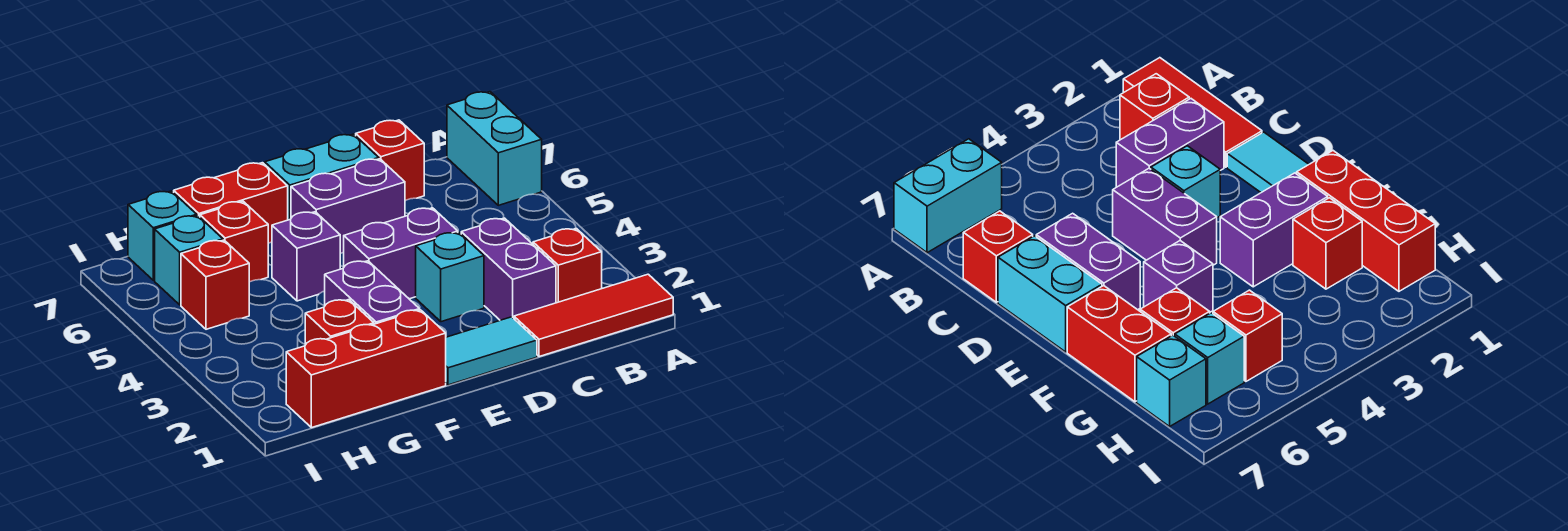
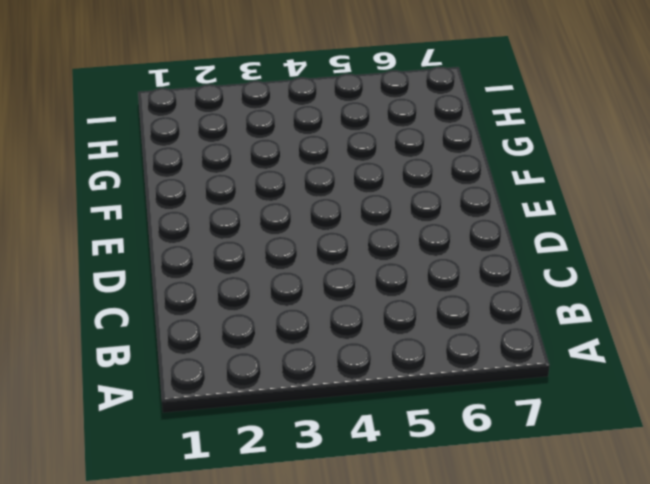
none -> red tile A1:C1 level 1
none -> cyan brick A6:A7 level 1
none -> red brick B2 level 1

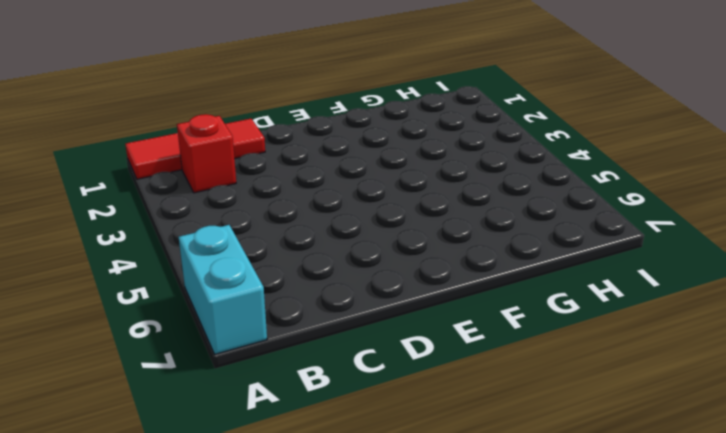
none -> purple brick C2:C3 level 1
none -> red brick C7 level 1
none -> cyan tile D1:E1 level 1

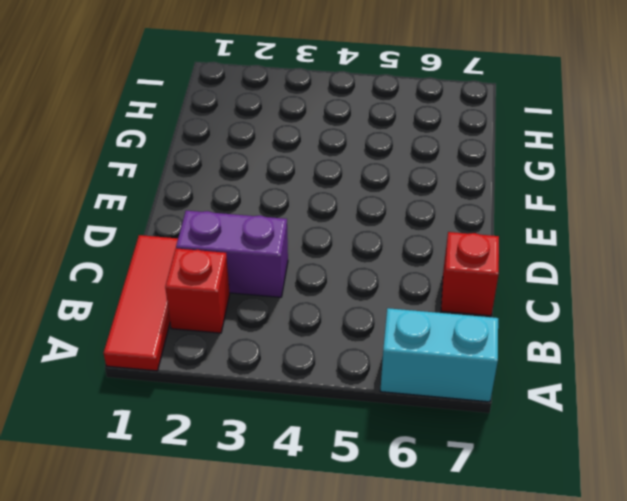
none -> cyan tile D1:E1 level 1
none -> cyan brick D3 level 1
none -> purple brick D4:E4 level 1

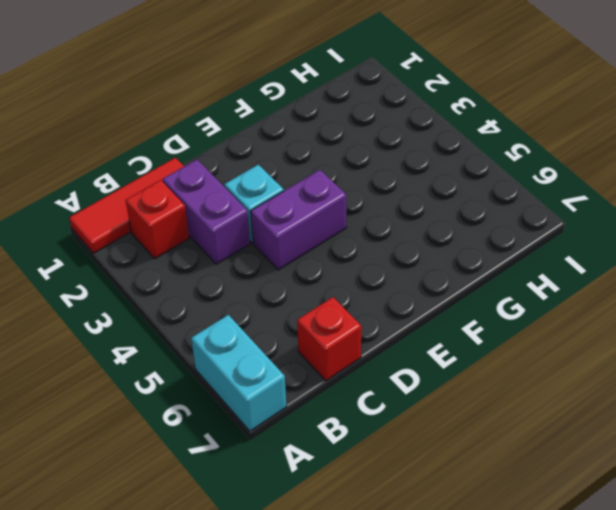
none -> cyan tile D1:E1 level 1
none -> purple brick D6:E6 level 1
none -> cyan brick D7:E7 level 1

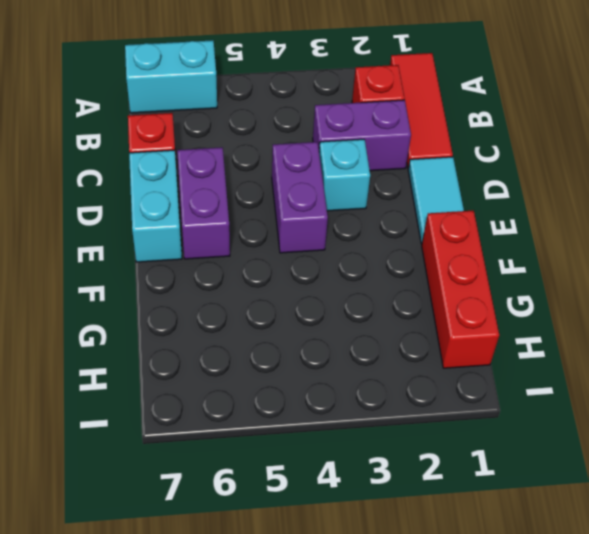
none -> purple brick F2:F3 level 1
none -> purple brick F5 level 1
none -> red brick F7:G7 level 1

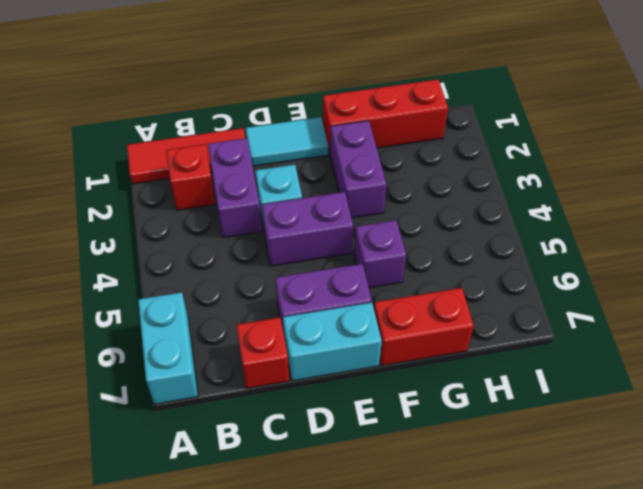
none -> red brick G2 level 1
none -> red brick G6 level 1
none -> red brick H5 level 1

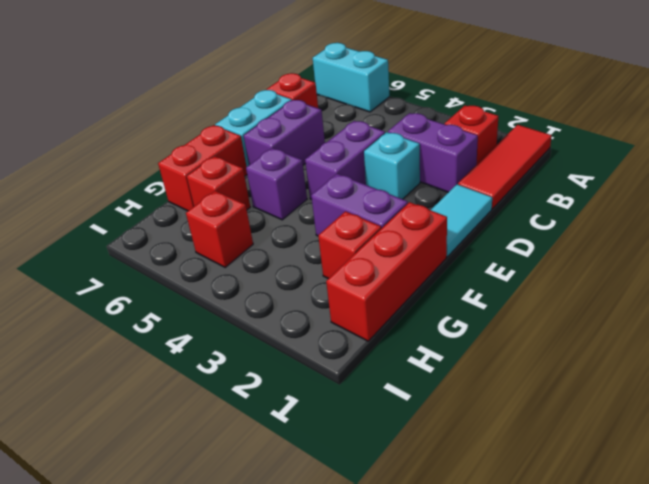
none -> cyan brick H6 level 1
none -> cyan brick H7 level 1

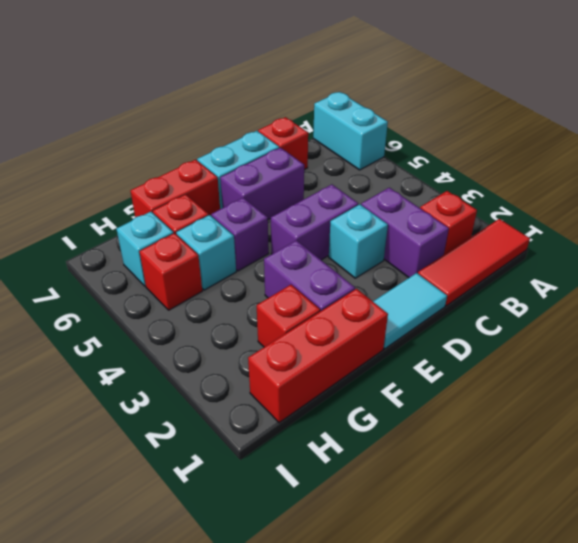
cyan brick G5 level 1 -> cyan brick H7 level 1

